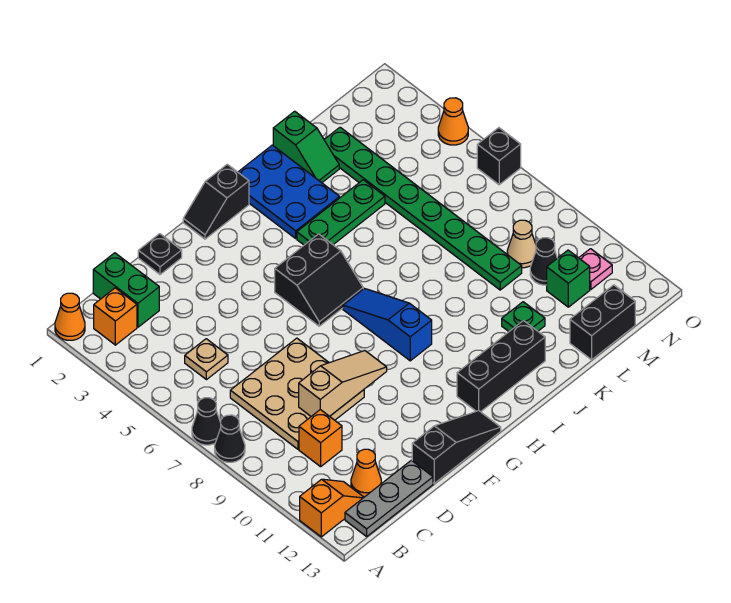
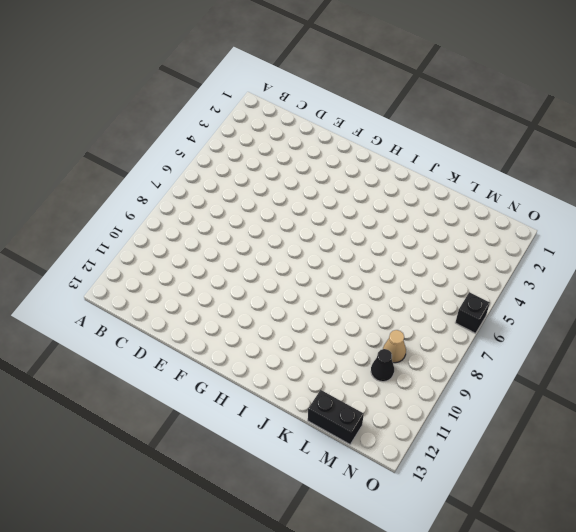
none -> orange cone A1 level 1
none -> black cone A7 level 1
none -> black cone A8 level 1
none -> orange slope A12:B12 level 1 top A

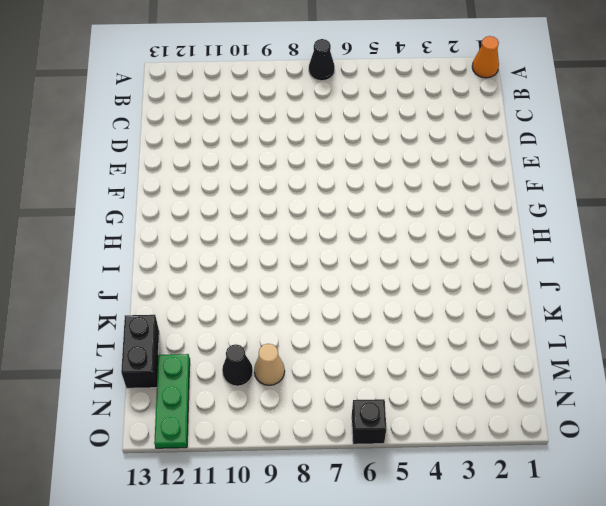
green plate M12:O12 level 1 -> green plate I4:K4 level 1
none -> black cone A8 level 1
none -> orange slope A12:B12 level 1 top A
none -> orange brick B2 level 1
none -> grey plate B13:D13 level 1

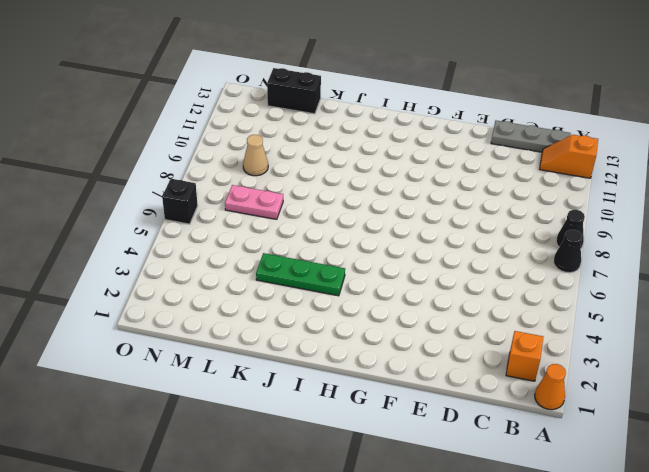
pink plate L7:M7 level 1 -> green plate L2:L9 level 1
none -> green brick C1:C2 level 1
none -> tan plate C5 level 1
none -> tan plate C7:E9 level 1
none -> orange brick C10 level 1

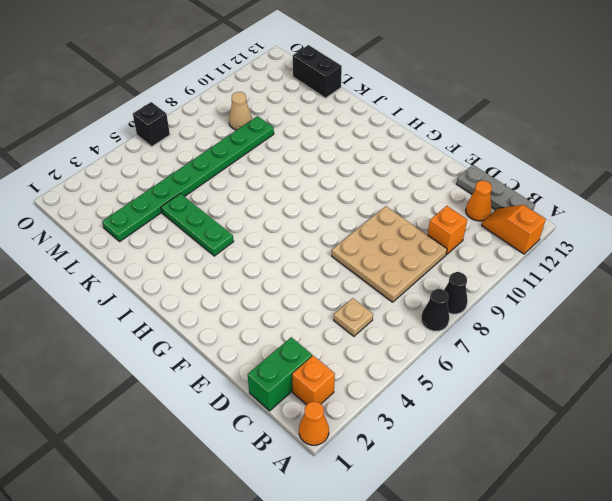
none -> black plate E1 level 1
none -> black slope E13:G13 level 1 top E
none -> black slope G1:H1 level 1 top H
none -> black slope G5:H6 level 1 top 5

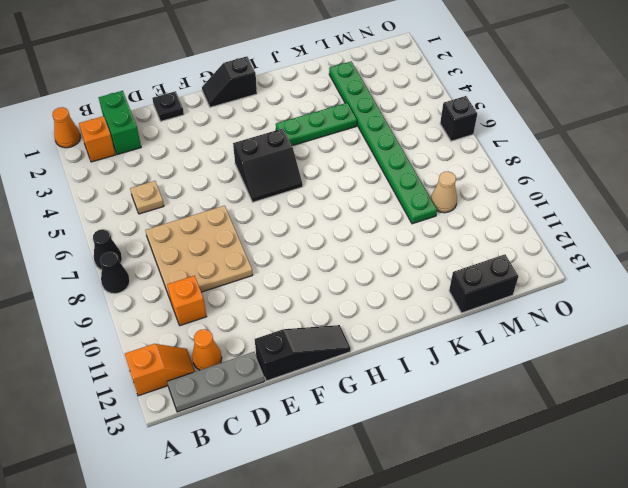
none -> blue slope H7:H9 level 1 top 9
none -> black brick H12:J12 level 1
none -> blue plate I1:J3 level 1
none -> green slope K1:K2 level 1 top 1

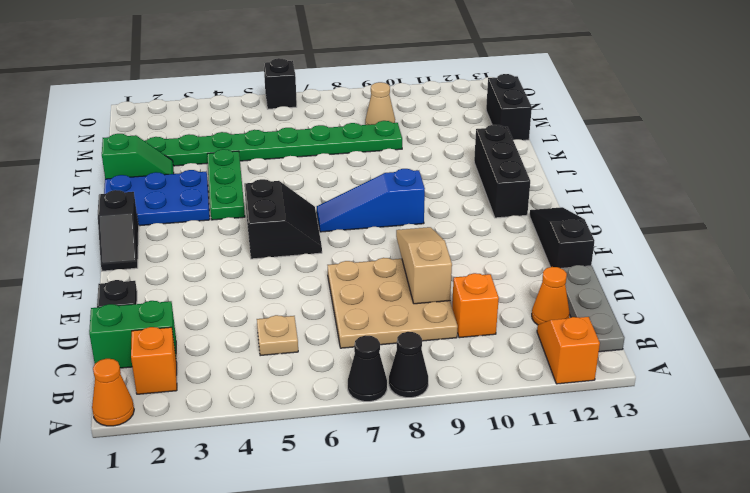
none -> green plate K11 level 1
none -> black cone M10 level 1
none -> green brick M11 level 1
none -> pink plate N11 level 1

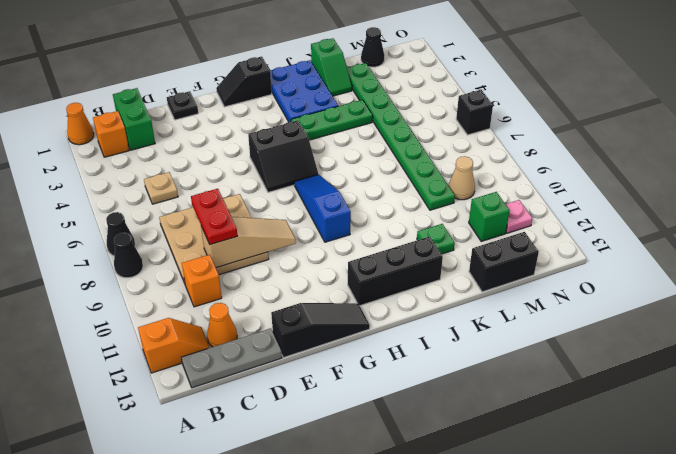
red plate D8:D9 level 3 -> none
black cone M1 level 1 -> black cone M10 level 1
none -> orange cone O4 level 1

